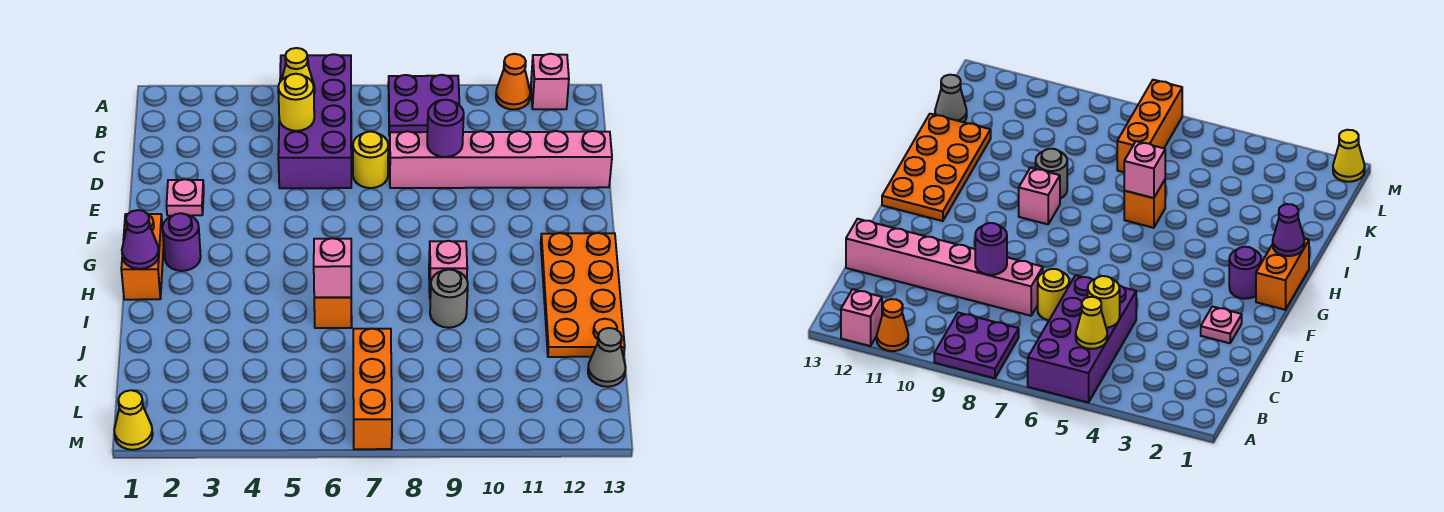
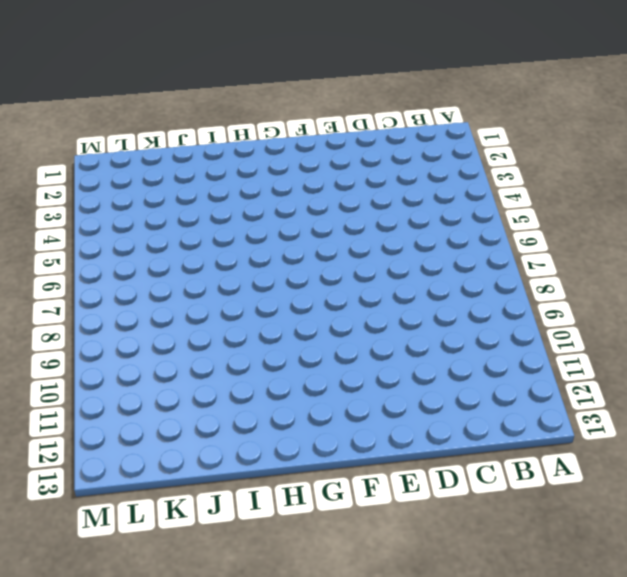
none -> purple brick A5:D6 level 1
none -> purple plate A8:B9 level 1
none -> orange cone A11 level 1

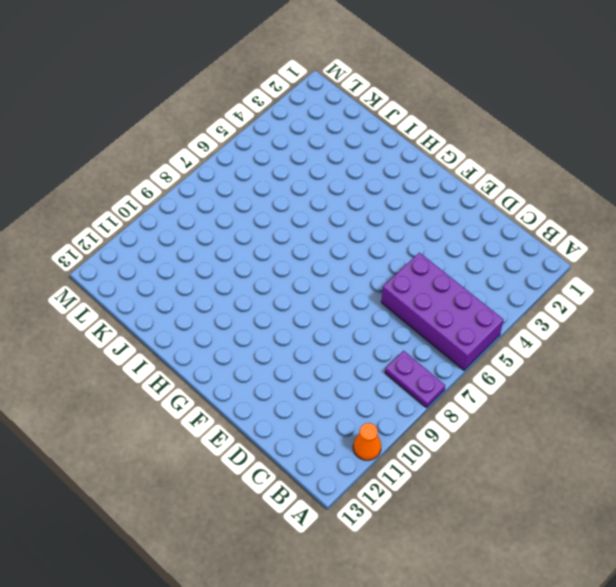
purple plate A8:B8 level 1 -> purple plate A8:B9 level 1
none -> pink brick A12 level 1
none -> yellow round brick D7 level 1
none -> pink brick D8:D13 level 1

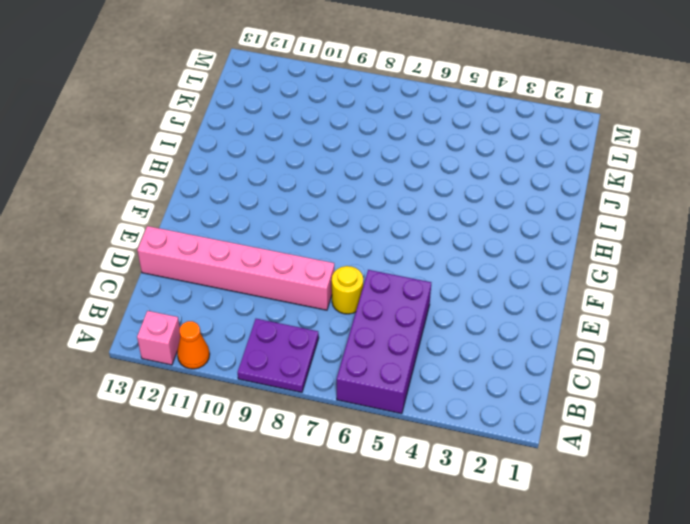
none -> pink plate E2 level 1
none -> orange brick G1:H1 level 1
none -> purple round brick G2 level 1

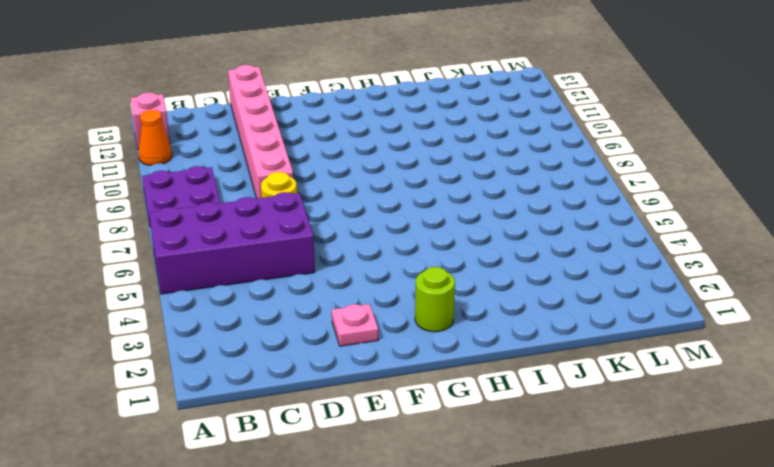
lime round brick G2 level 1 -> purple round brick G2 level 1
none -> orange brick G1:H1 level 1
none -> orange plate G12:J13 level 1
none -> pink brick H9 level 1

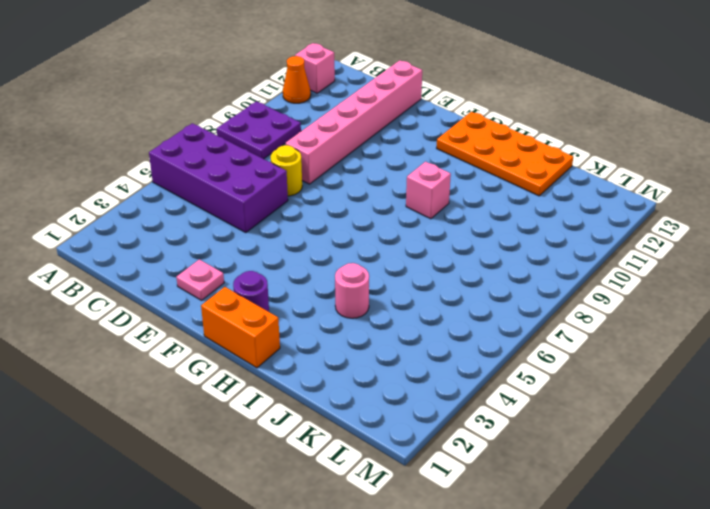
pink round brick I4 level 1 -> none
none -> orange brick I6 level 1
none -> grey round brick I9 level 1
none -> orange brick K7:M7 level 1

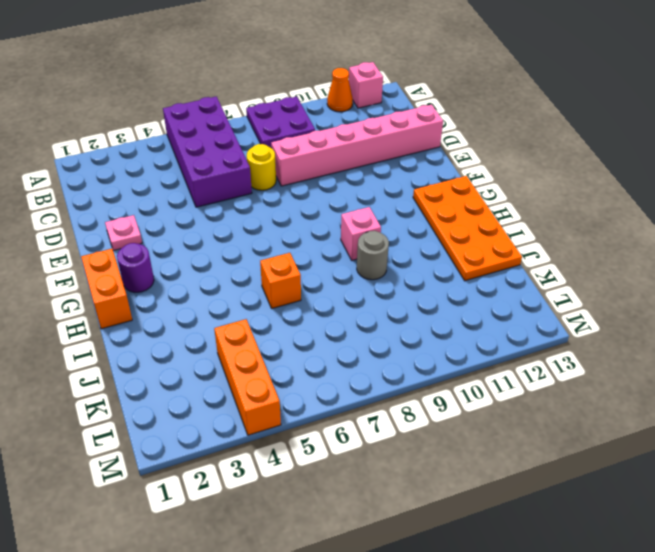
orange brick K4:M4 level 1 -> orange brick K7:M7 level 1
none -> grey cone K13 level 1
none -> yellow cone M1 level 1
none -> yellow cone B5 level 2

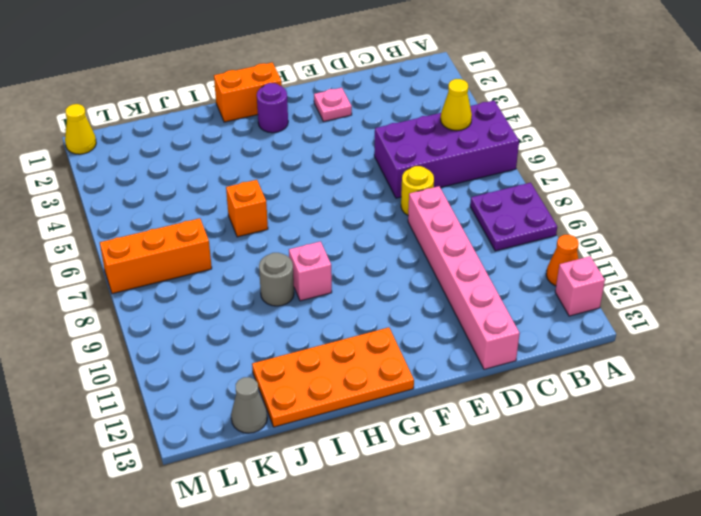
none -> yellow round brick C5 level 2
none -> purple round brick D9 level 2
none -> purple cone H1 level 2

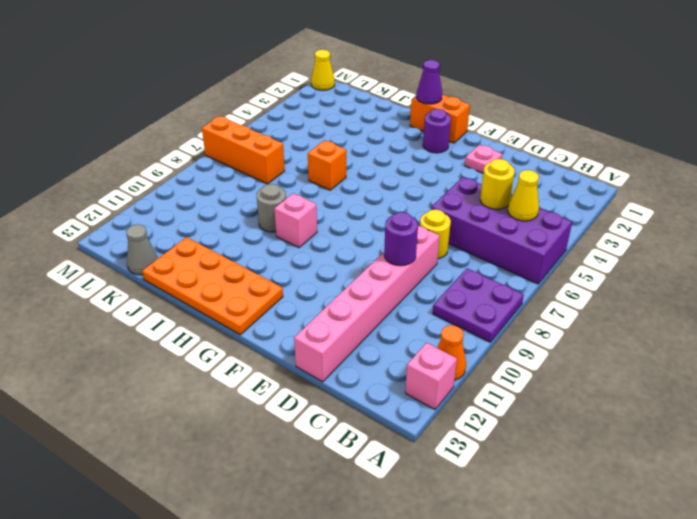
none -> pink brick I6 level 2

